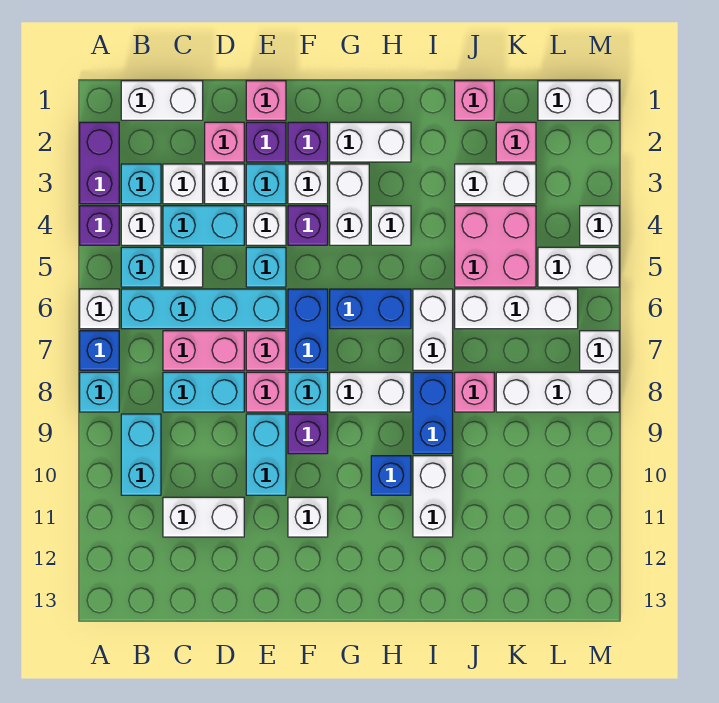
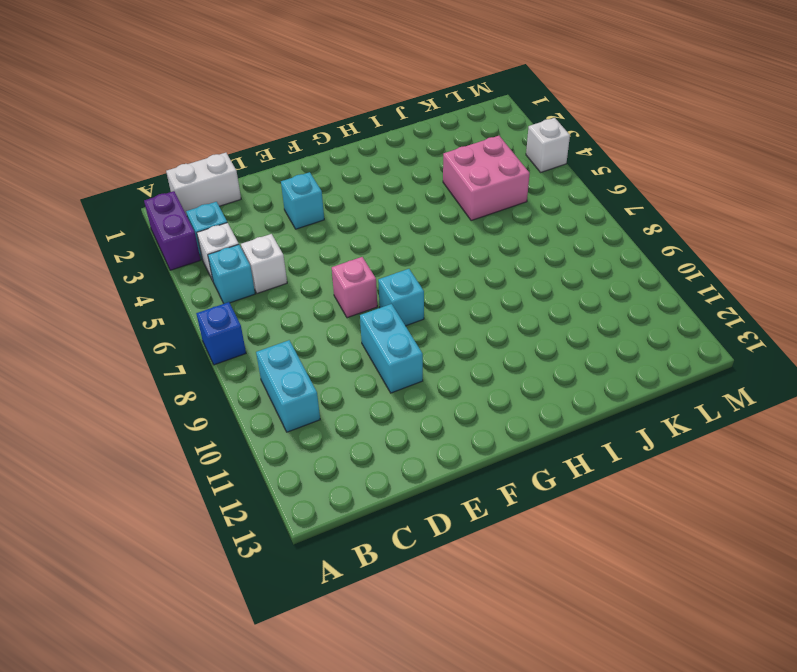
none -> purple brick A4 level 1
none -> white brick A6 level 1
none -> cyan brick A8 level 1
none -> cyan brick B6:E6 level 1

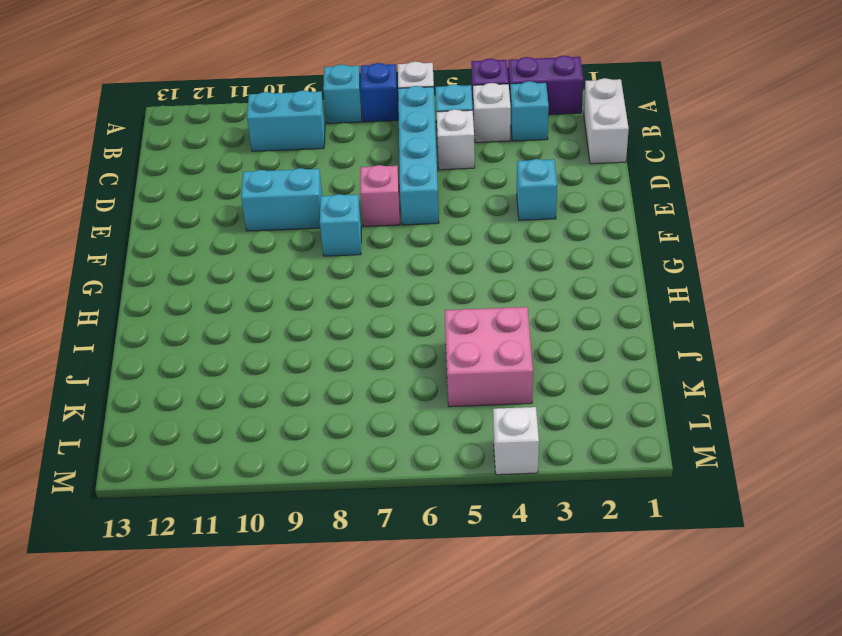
none -> white brick C3 level 1
none -> cyan brick C4:D4 level 1
none -> pink brick C7:D7 level 1
none -> cyan brick C8:D8 level 1

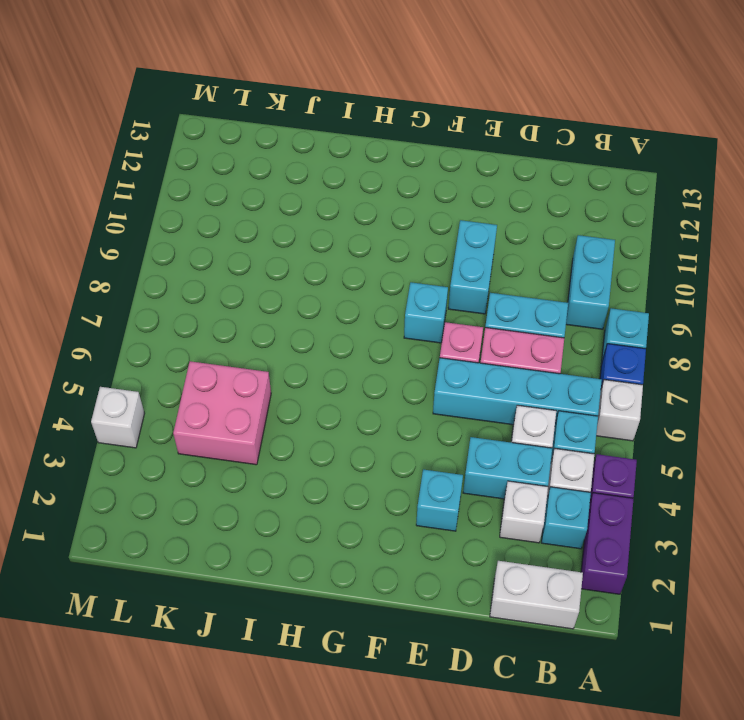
none -> white brick C11:D11 level 1
none -> pink brick D2 level 1
none -> white brick D3 level 1
none -> pink brick E1 level 1

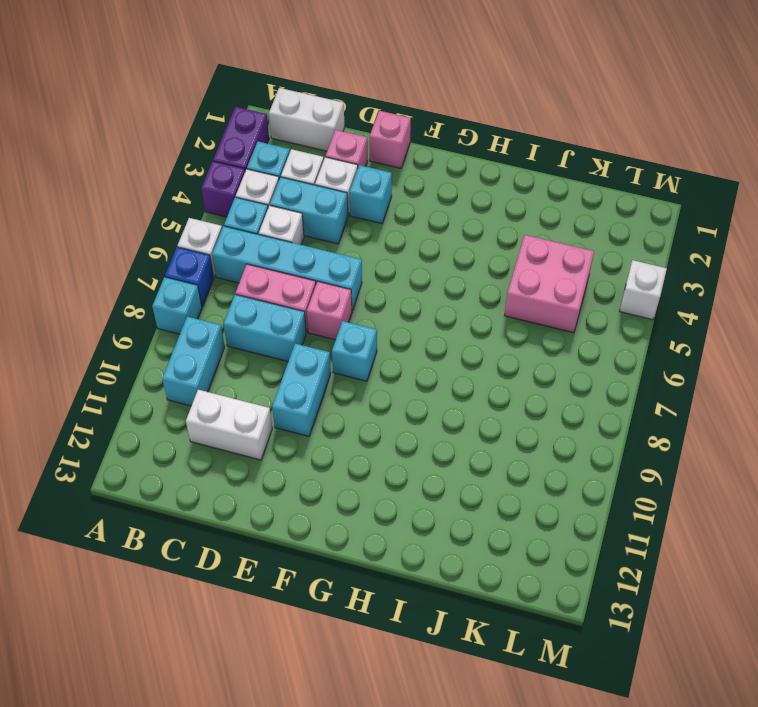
none -> purple brick E2 level 1
none -> white brick E4 level 1
none -> cyan brick E5 level 1
none -> pink brick E8 level 1

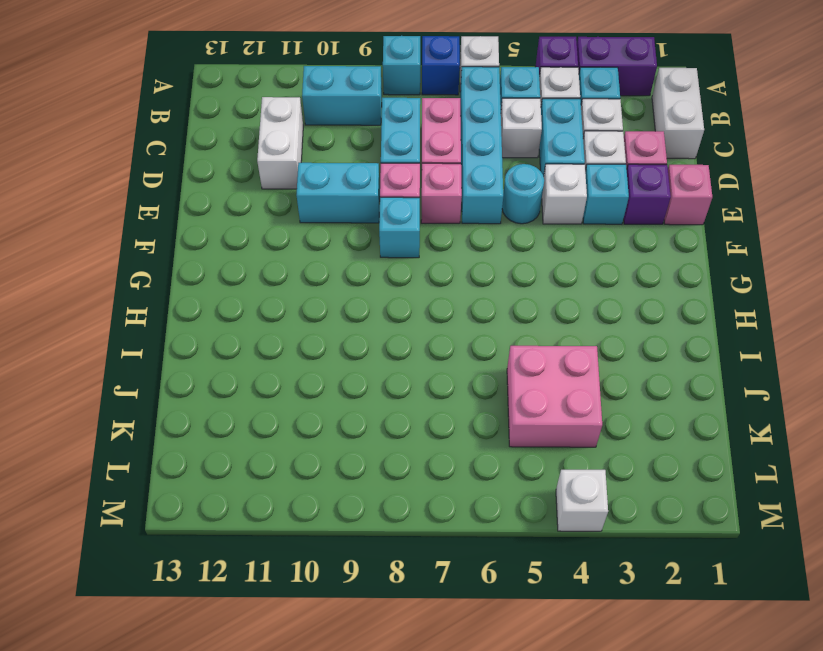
cyan round brick E5 level 1 -> cyan brick E5 level 1
none -> purple brick F2 level 1
none -> white brick F3 level 1
none -> purple brick F4 level 1
none -> blue brick F6:F7 level 1

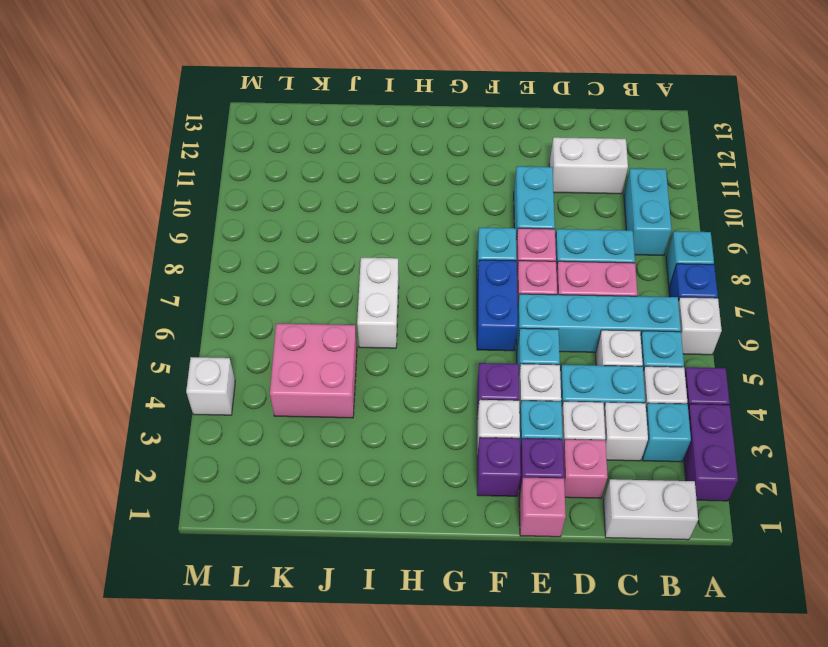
none -> purple brick F9 level 1
none -> white brick F11 level 1
none -> white brick G2:H2 level 1
none -> white brick G3:G4 level 1

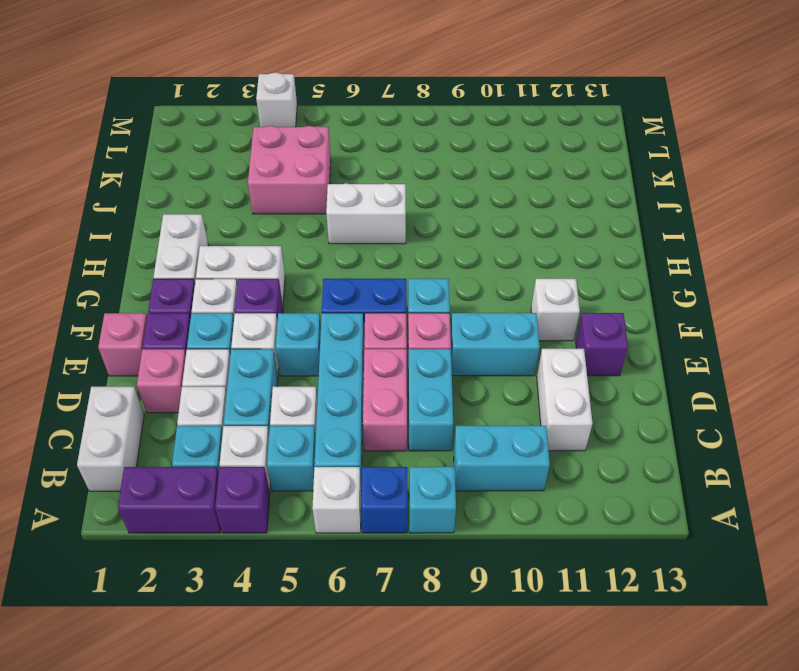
purple brick E12 level 1 -> purple brick F9 level 1
none -> blue brick G6:H6 level 1
none -> white brick G8:H8 level 1
none -> white brick H4 level 1
none -> blue brick H10 level 1

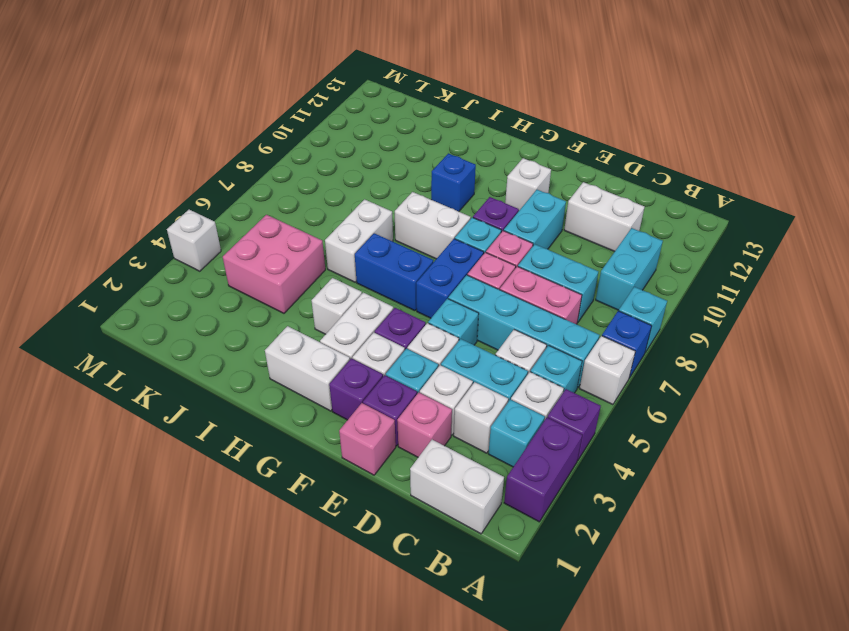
none -> blue brick I8:I9 level 1
none -> white brick I10:I11 level 1
none -> pink brick J1 level 1
none -> white brick J3:K3 level 1

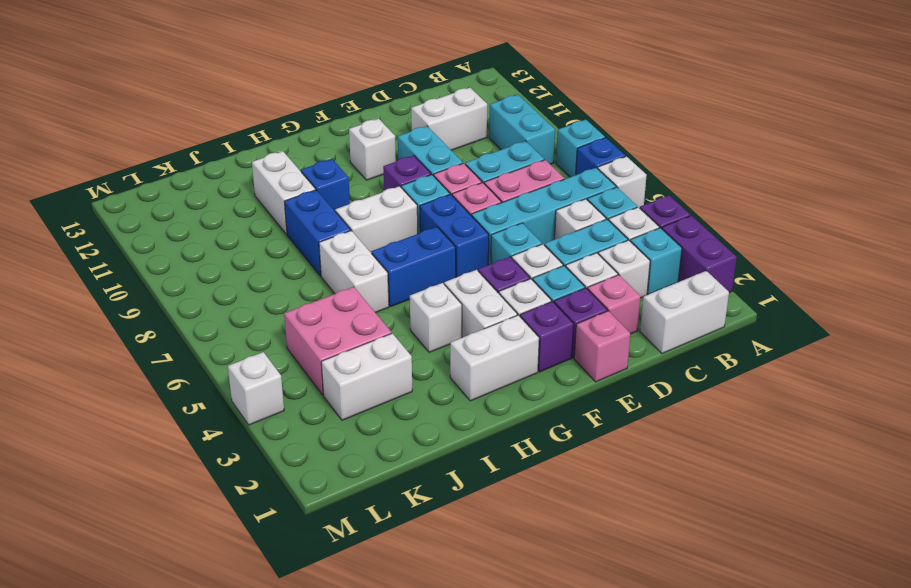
none -> pink brick J1 level 1
none -> white brick J6:L6 level 1
none -> pink brick J8 level 1
none -> pink brick K2 level 1

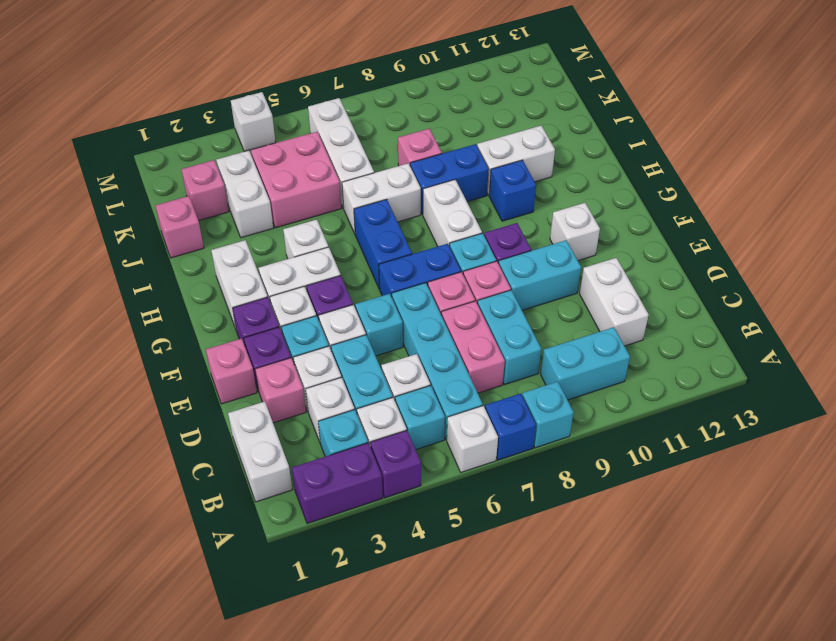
none -> white brick K8:M8 level 1
none -> white brick L1:M1 level 1
none -> white brick L5:M5 level 1
none -> white brick M7 level 1

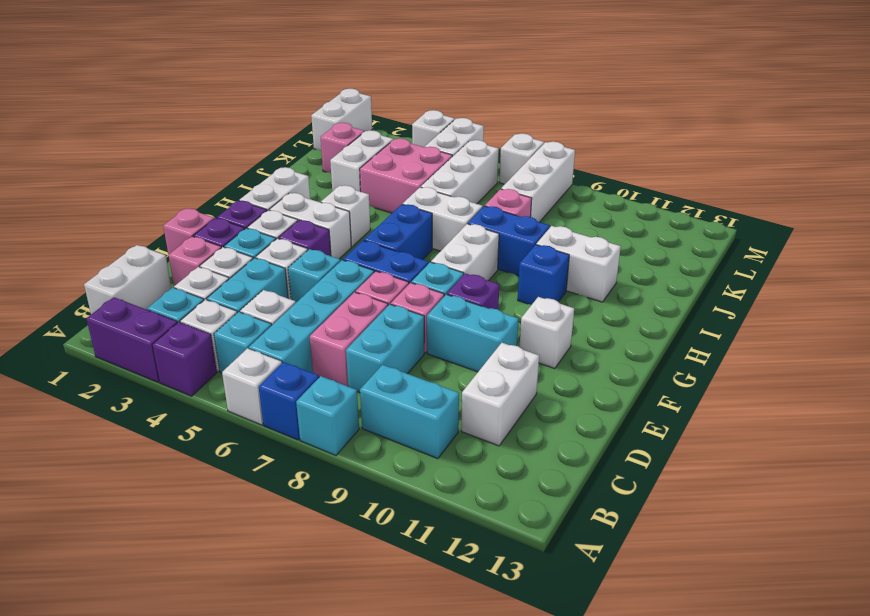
none -> pink brick J1 level 1

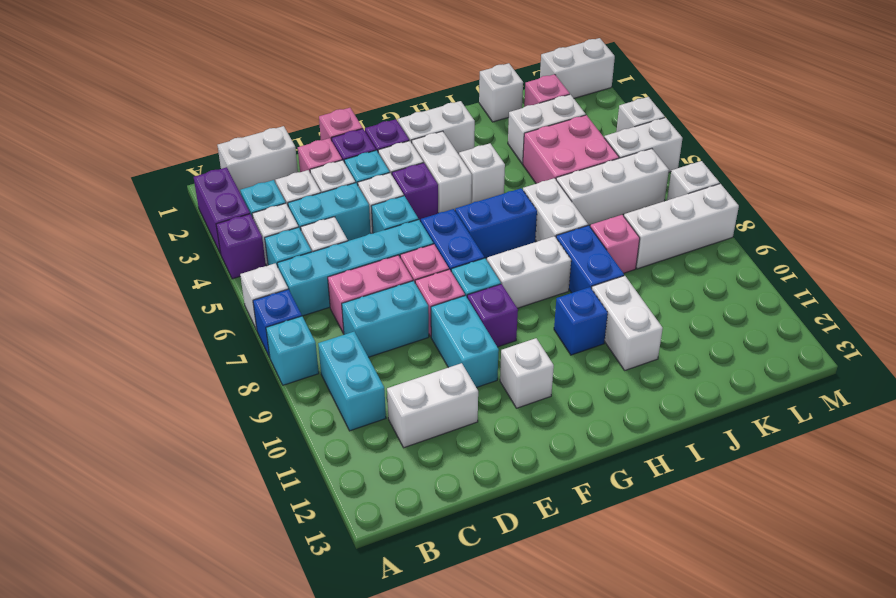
white brick J1 level 1 -> pink brick J1 level 1

